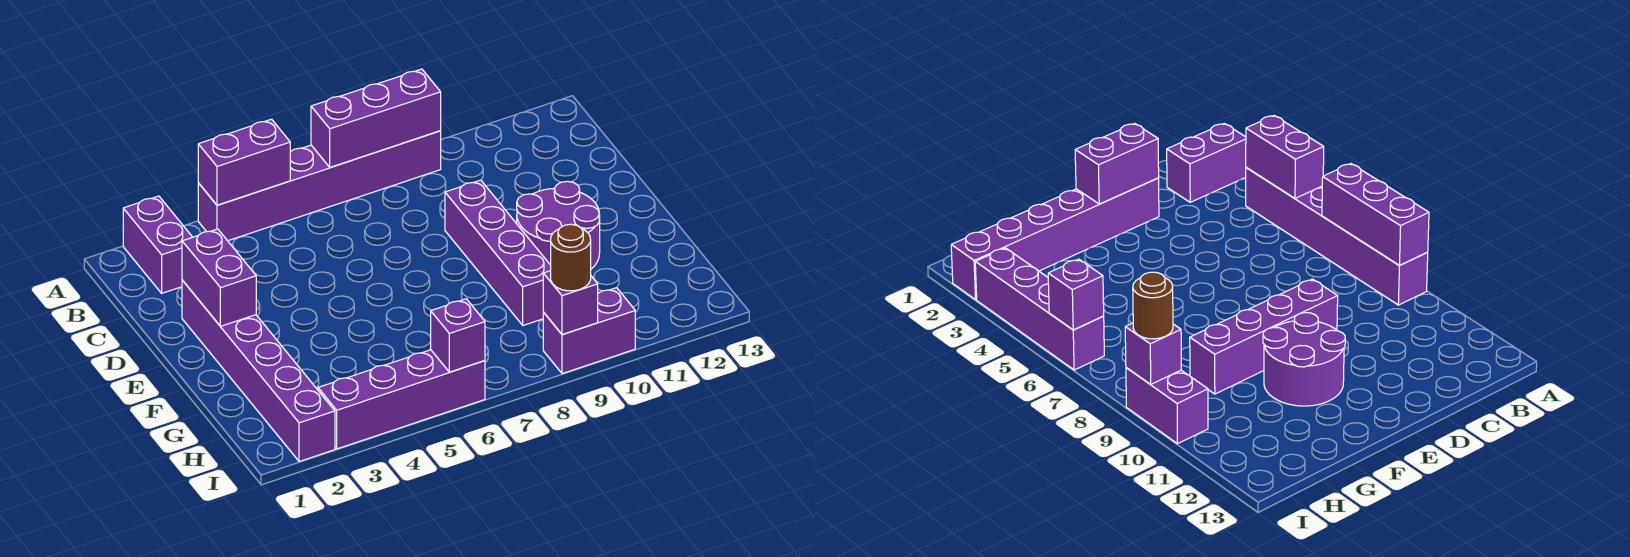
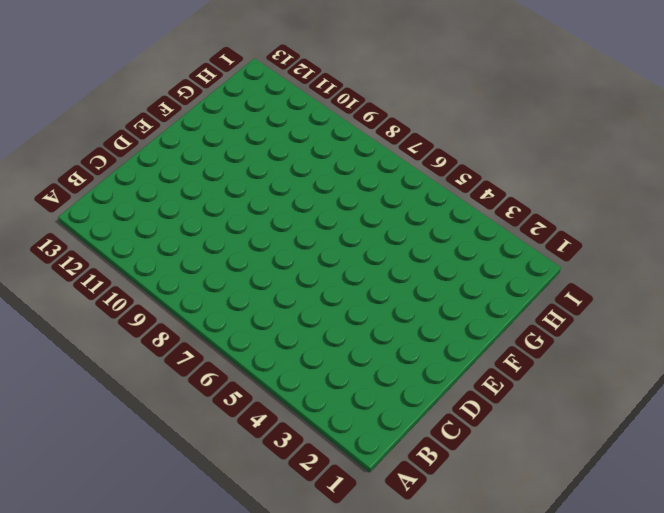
none -> purple brick A2:B2 level 1
none -> purple brick A4:A9 level 1
none -> purple brick D2:I2 level 1

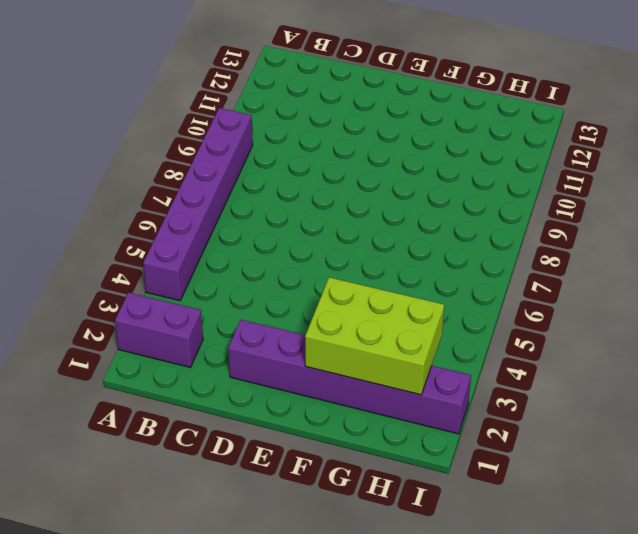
lime brick F2:H3 level 2 -> none
none -> purple brick D9:G9 level 1
none -> purple round brick E10:F11 level 1
none -> purple brick I3:I6 level 1

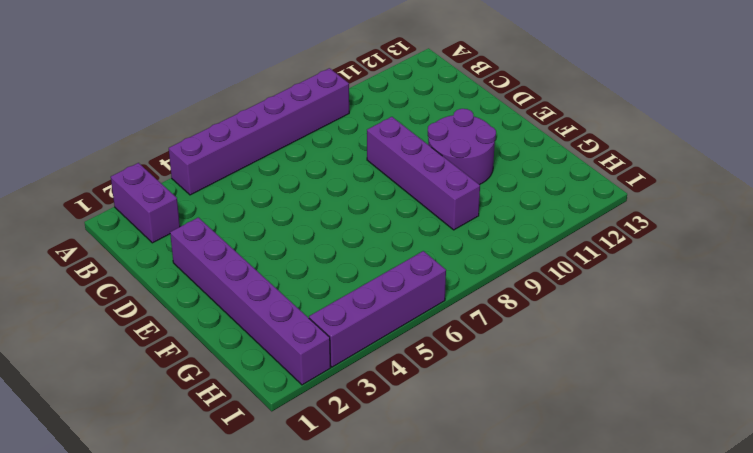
none -> purple brick I9:I10 level 1
none -> purple brick A4:A5 level 2
none -> purple brick A7:A9 level 2

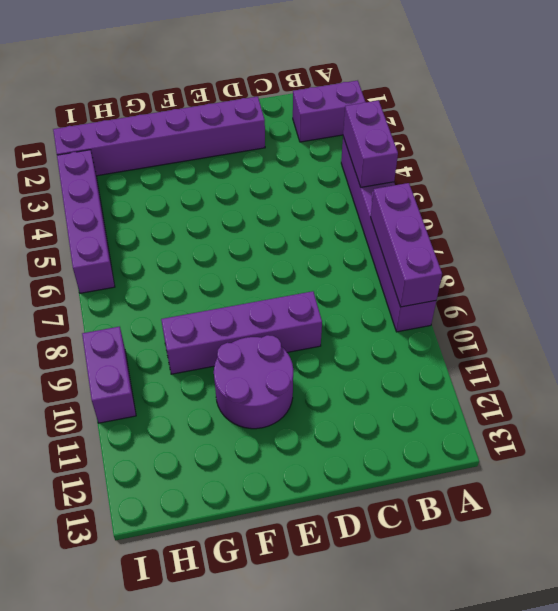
none -> purple brick D2:E2 level 2
none -> purple brick I6 level 2
none -> purple brick I9 level 2

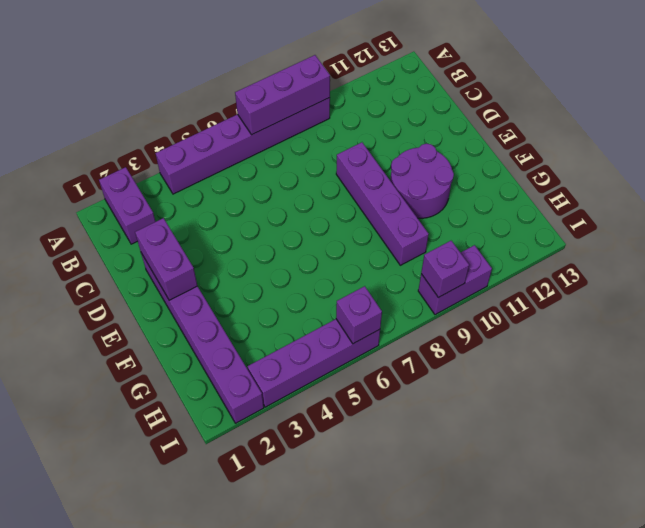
none -> purple brick A4:A5 level 2
none -> brown round brick I9 level 3

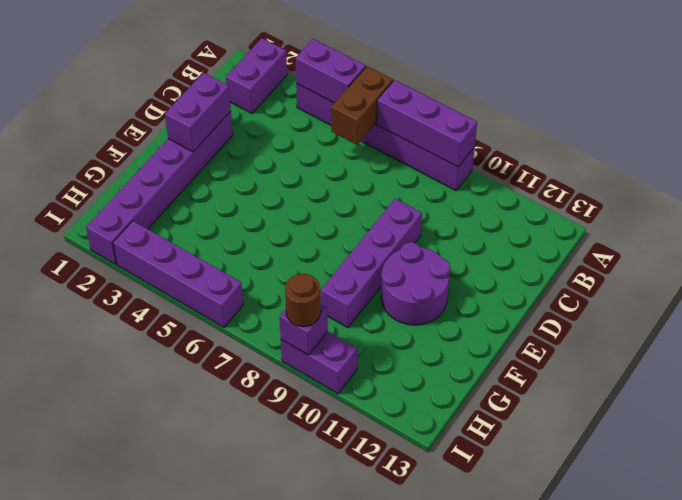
brown brick A6:B6 level 2 -> none
none -> purple brick I6 level 2

